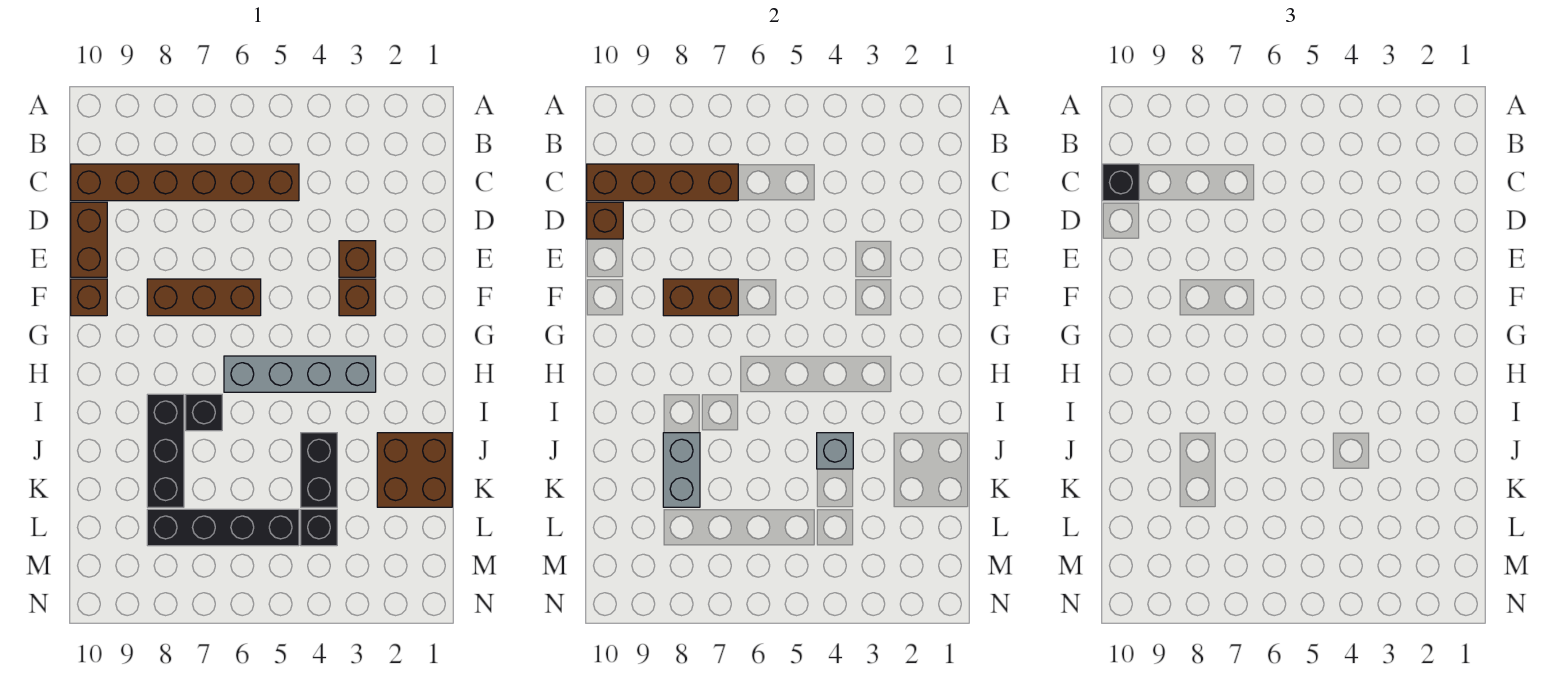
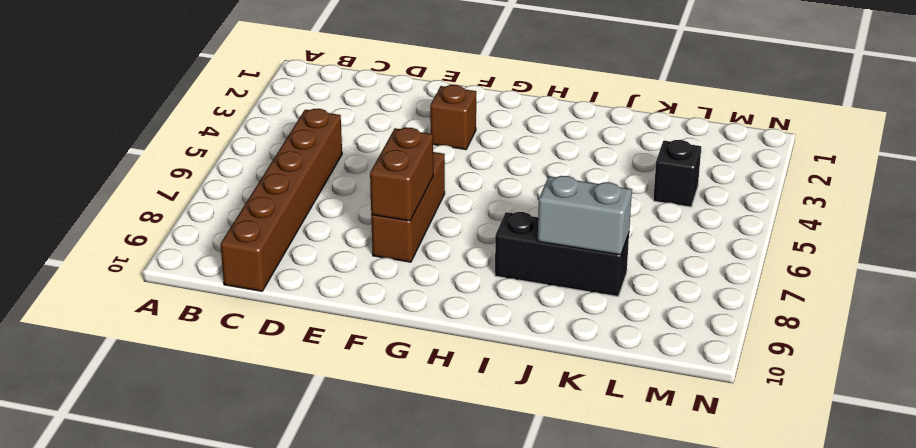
none -> brown brick D10:E10 level 1
none -> brown brick E3 level 1
none -> brown brick F10 level 1

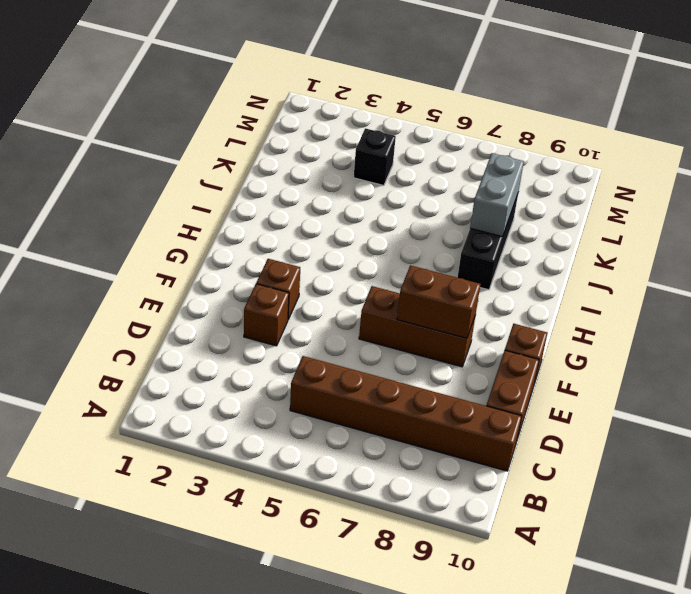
none -> grey brick H3:H6 level 1
none -> black brick I7 level 1
none -> brown brick J1:K2 level 1

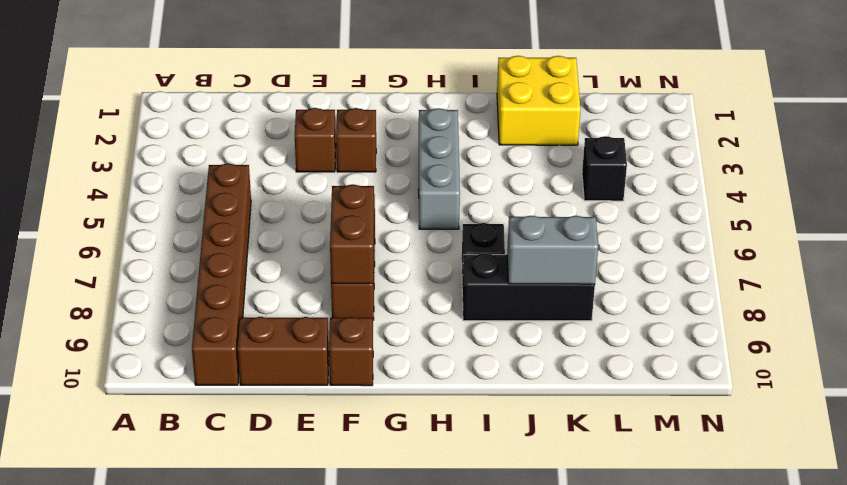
grey brick H3:H5 level 1 -> grey brick H3:H6 level 1
yellow brick J1:K2 level 1 -> brown brick J1:K2 level 1
none -> black brick J4:K4 level 1
none -> black brick L5:L8 level 1
none -> brown brick C7:C10 level 2

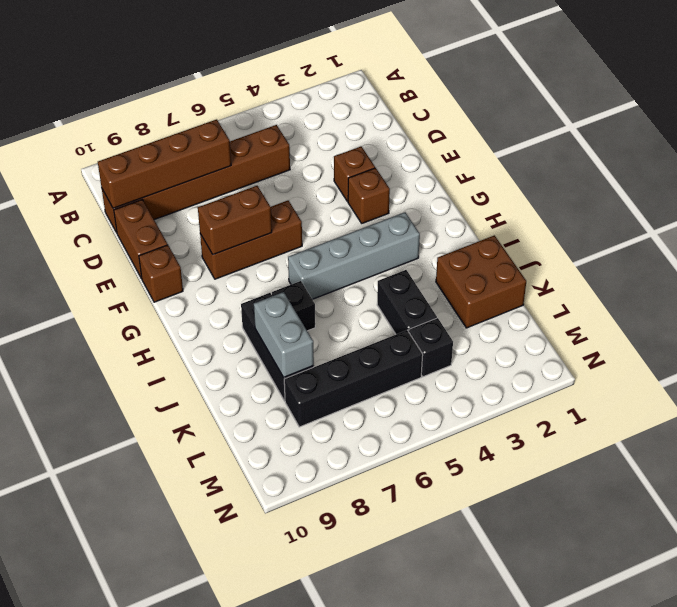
none -> brown brick D10 level 2
none -> grey brick J4 level 2
none -> black brick C10 level 3

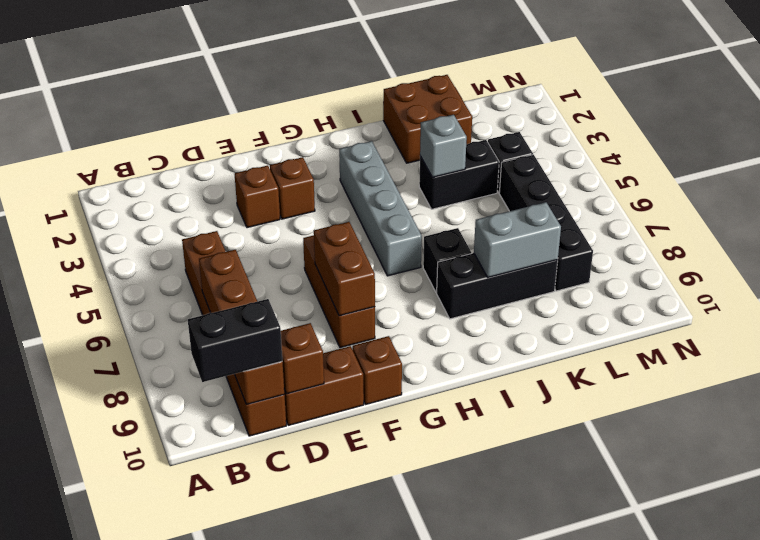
black brick B10:C10 level 3 -> black brick C10 level 3

